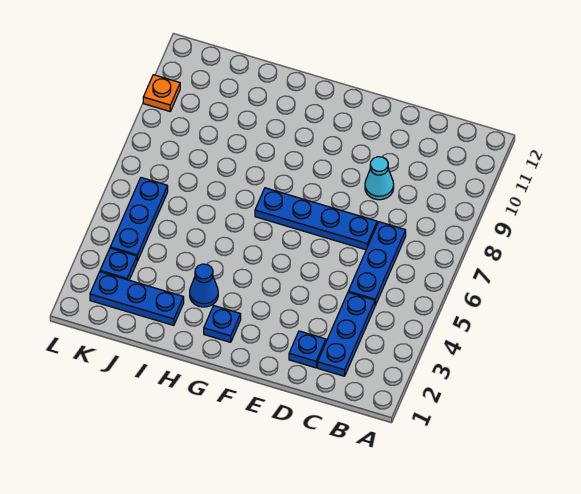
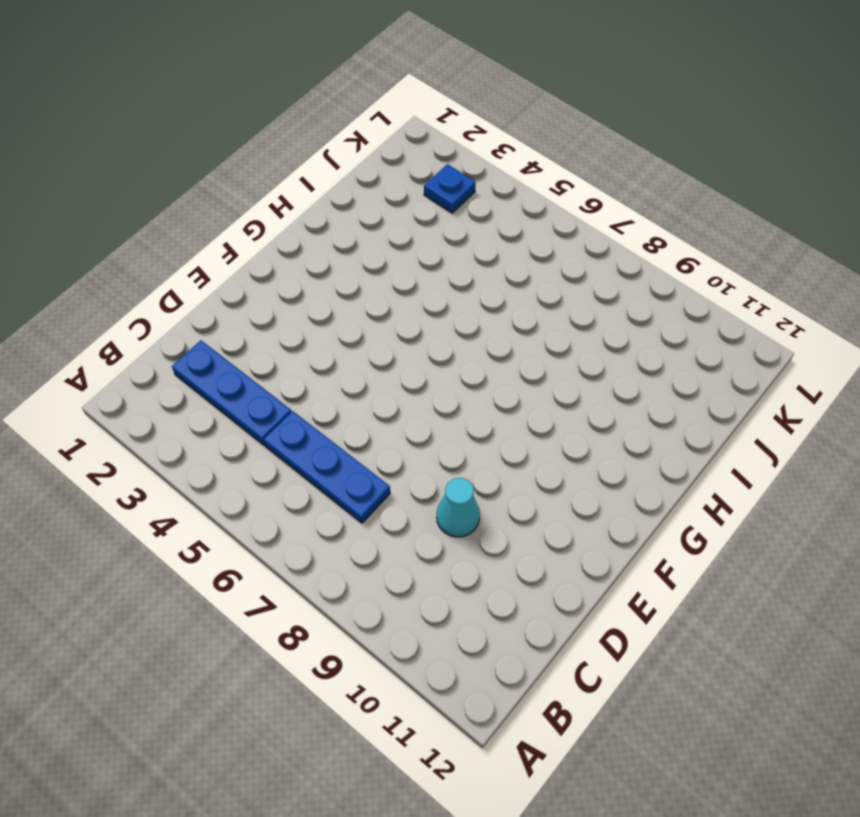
none -> blue plate D2 level 1
none -> blue plate D7:G7 level 1

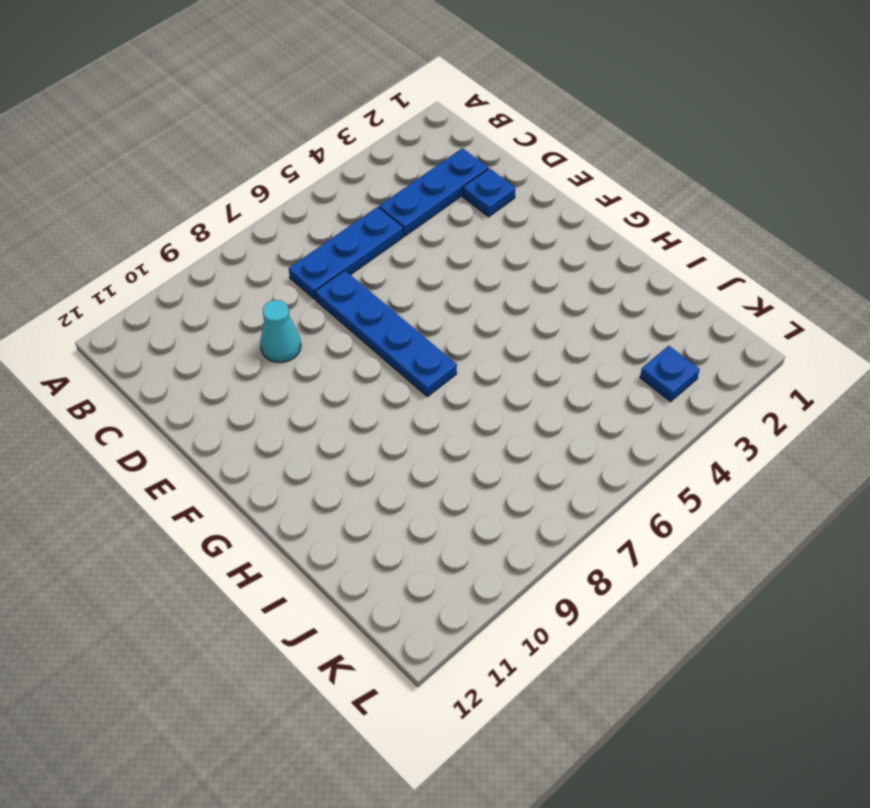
none -> blue plate G2 level 1
none -> blue cone H3 level 1

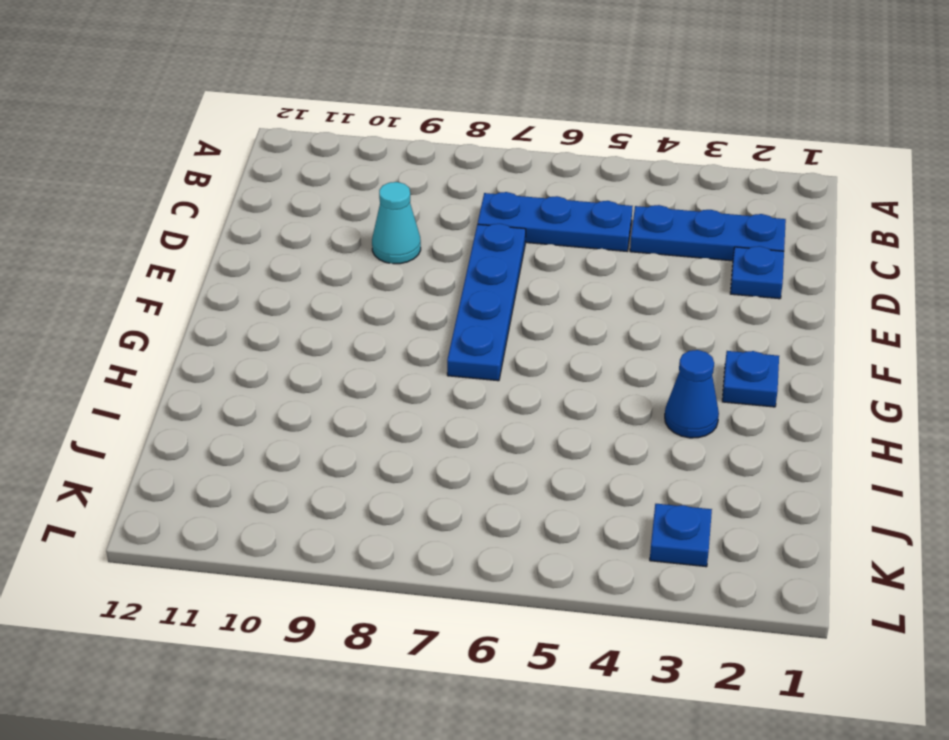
none -> blue plate I2:K2 level 1
none -> blue plate K4:K6 level 1

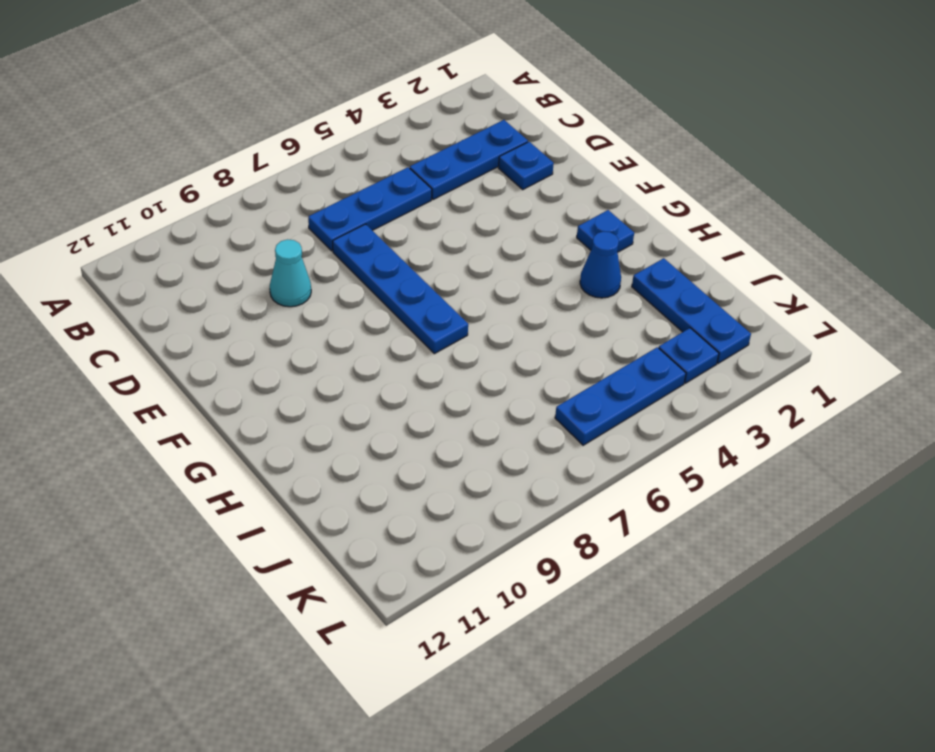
none -> orange plate L10 level 1

